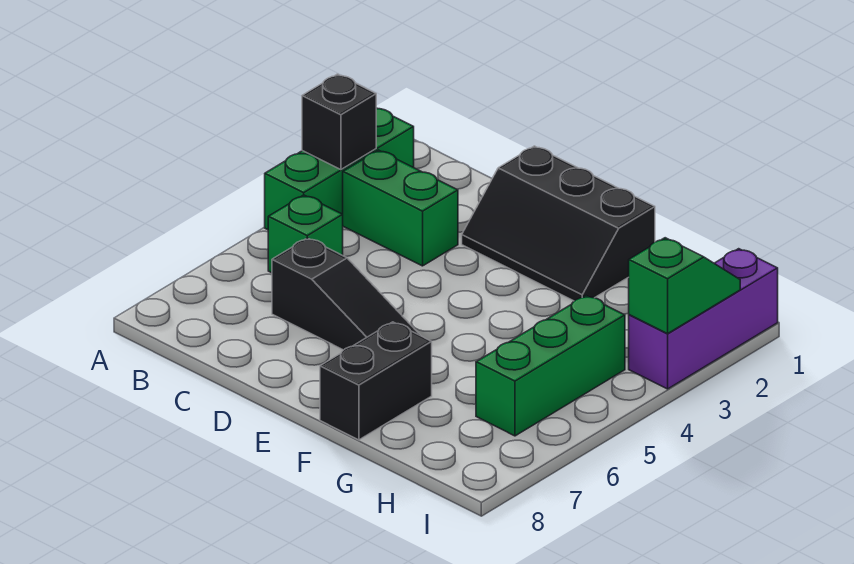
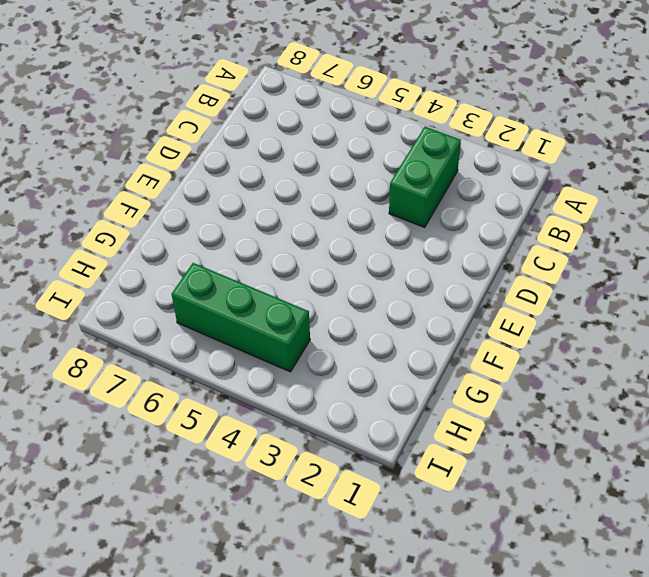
none -> green brick A2:A4 level 1
none -> green brick B5 level 1

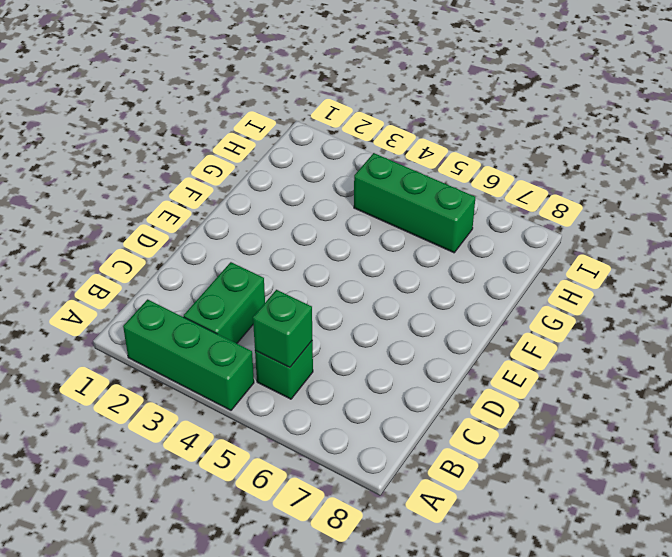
green brick B5 level 2 -> none
none -> black slope C6:E6 level 1 top C
none -> black slope D1:F2 level 1 top 1

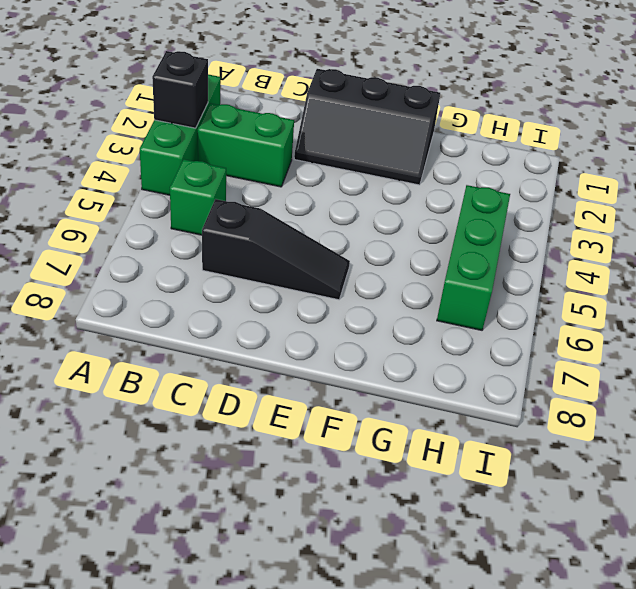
none -> black brick F7:F8 level 1
none -> purple brick I1:I3 level 1

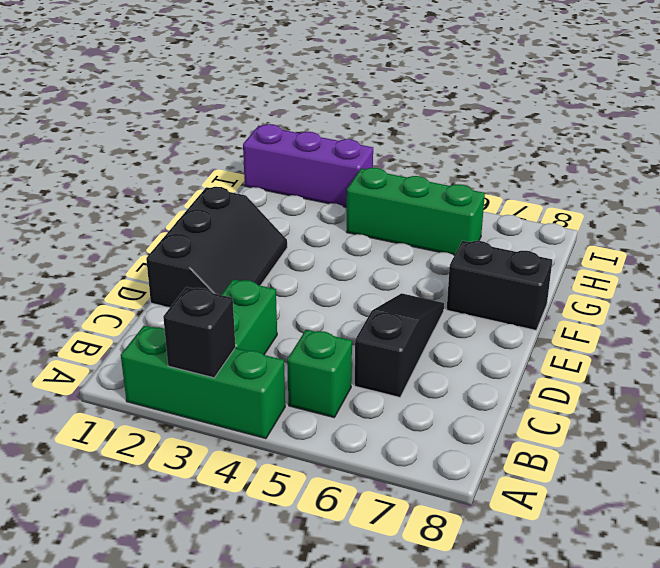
none -> green slope I2:I3 level 2 top 3

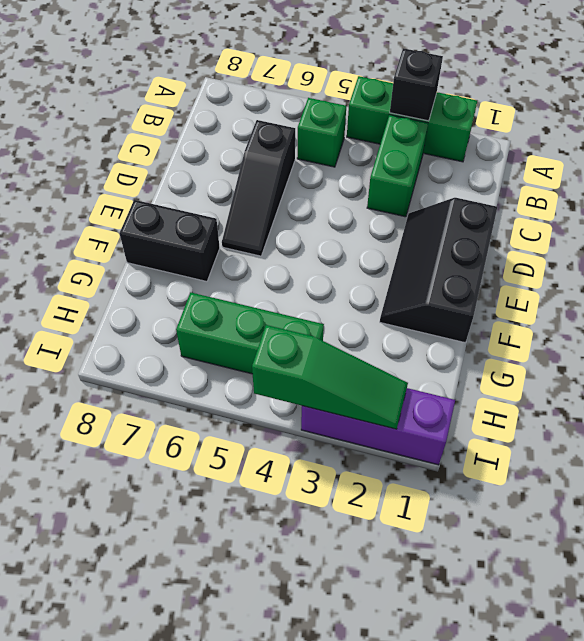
green slope I2:I4 level 2 top 4 -> green slope I2:I3 level 2 top 3

